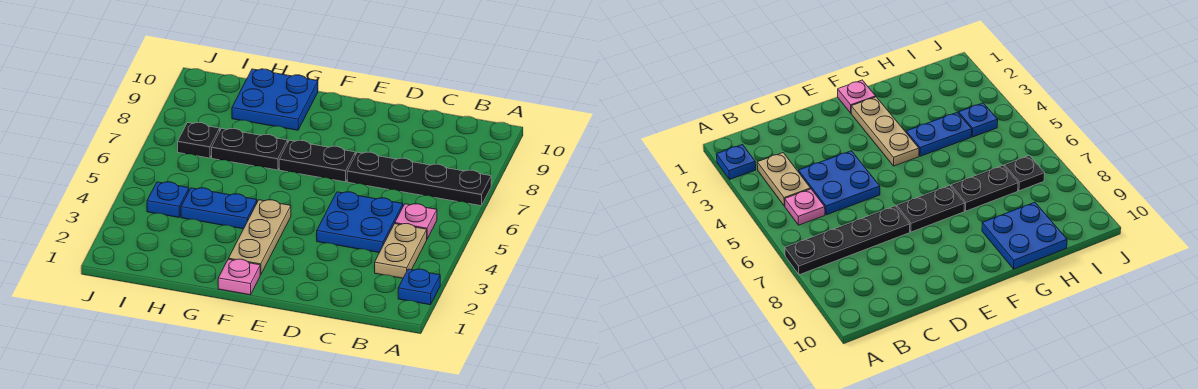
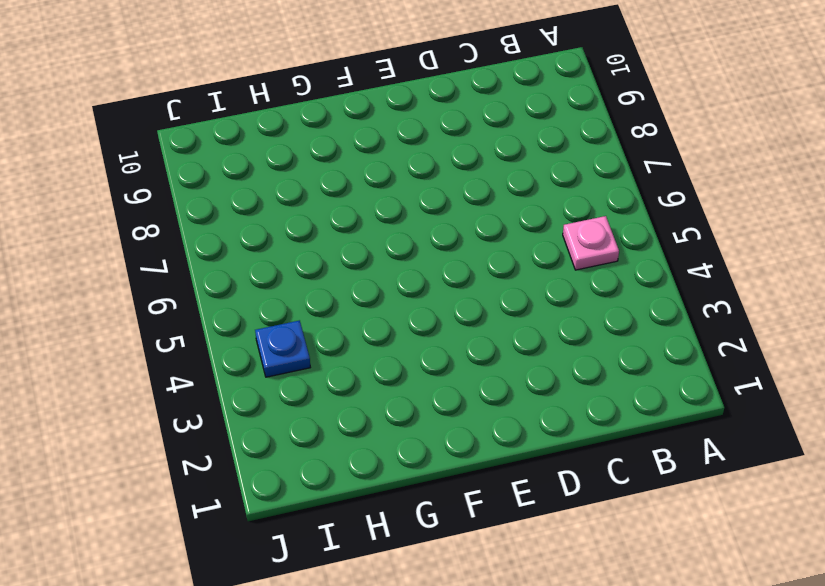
none -> blue plate A2 level 1
none -> black plate A7:D7 level 1
none -> tan plate B3:B4 level 1

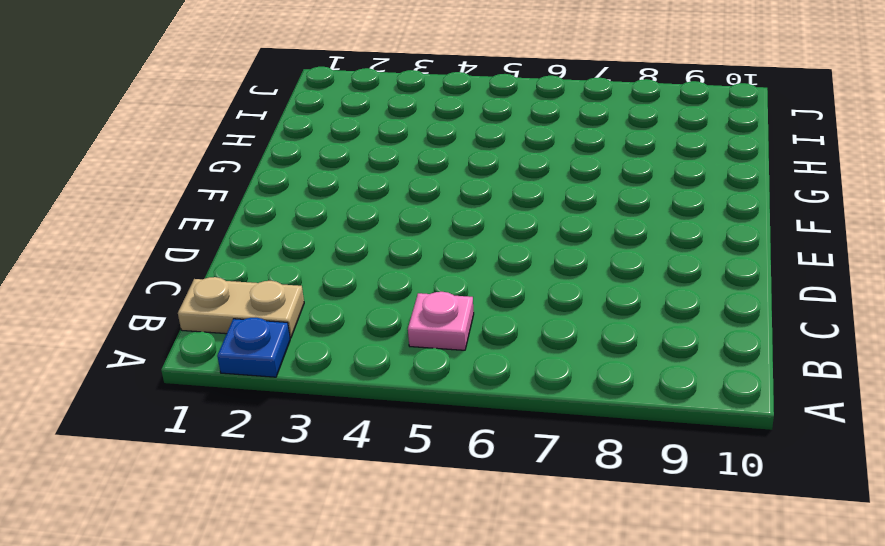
tan plate B1:B2 level 1 -> tan plate B3:B4 level 1
none -> black plate A7:D7 level 1
none -> blue plate C4:D5 level 1
none -> black plate E7:F7 level 1

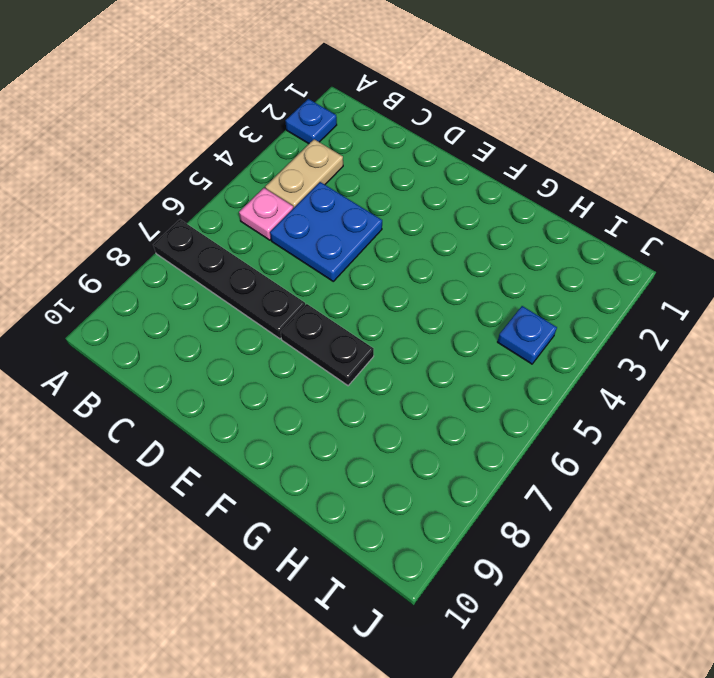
none -> pink plate F1 level 1
none -> tan plate F2:F4 level 1
none -> blue plate G4:H4 level 1

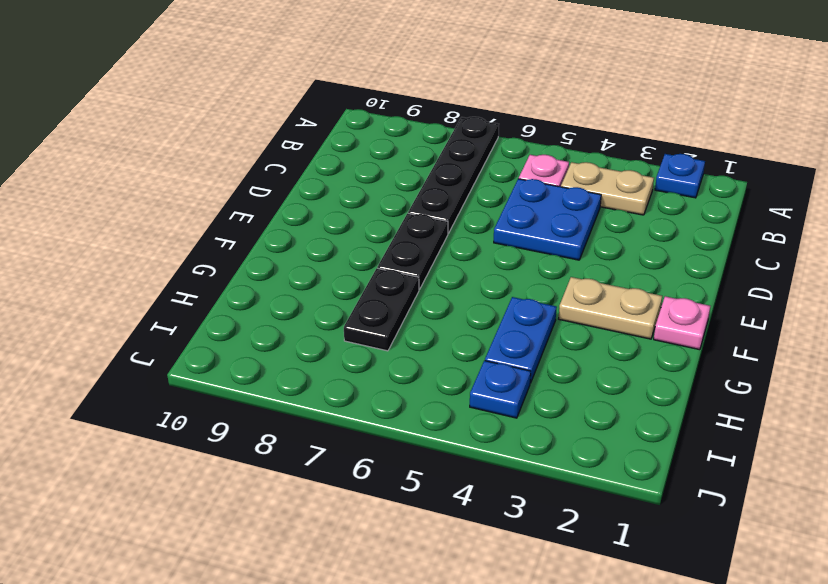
tan plate F2:F3 level 1 -> tan plate F2:F4 level 1
none -> blue plate G9:H10 level 1
none -> black plate I7 level 1

